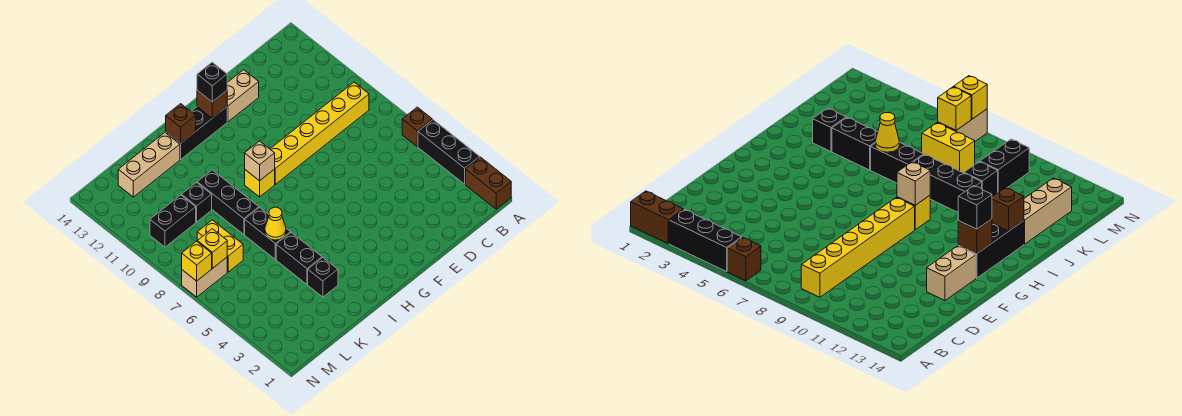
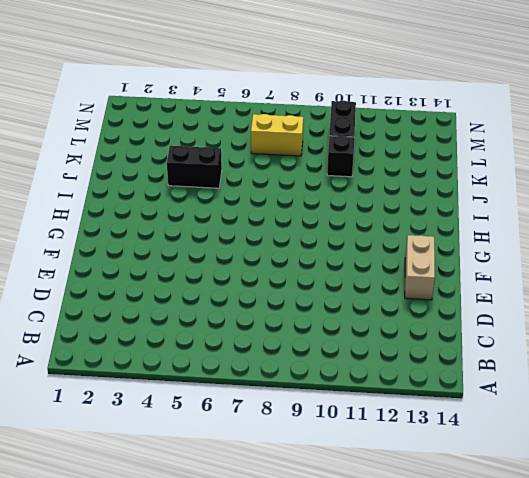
none -> brown brick A1:A2 level 1
none -> black brick A3:A5 level 1
none -> brown brick A6 level 1

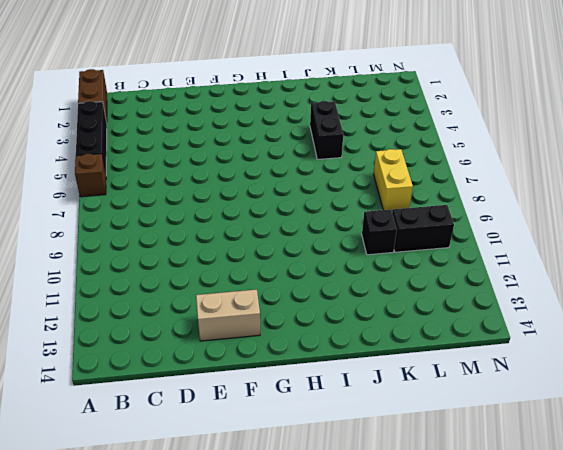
none -> yellow brick B9:G9 level 1
none -> black brick G13:I13 level 1
none -> yellow brick H9 level 1

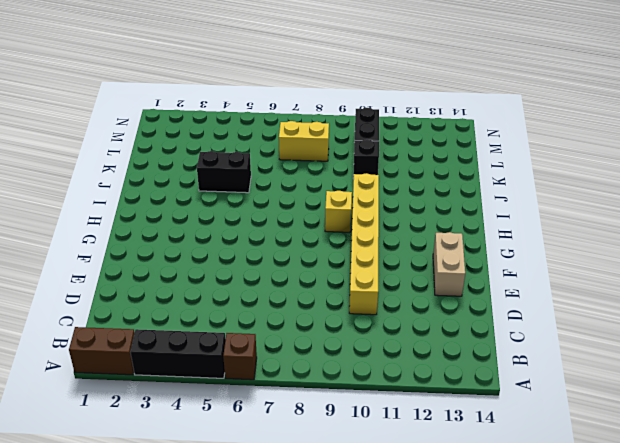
yellow brick D10:I10 level 1 -> yellow brick B9:G9 level 1
none -> black brick G13:I13 level 1
none -> black brick J3 level 1
none -> black brick J6:J7 level 1

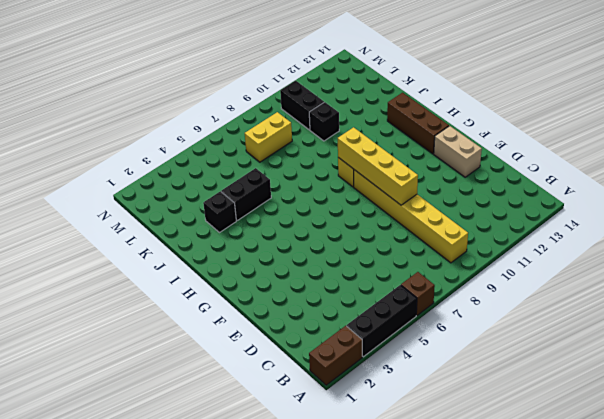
yellow brick E9:H9 level 2 -> tan brick H9 level 2
brown brick G13:I13 level 1 -> black brick G13:I13 level 1
none -> black brick J6:J7 level 1
none -> black brick J8:J10 level 1
none -> tan brick J13:L13 level 1

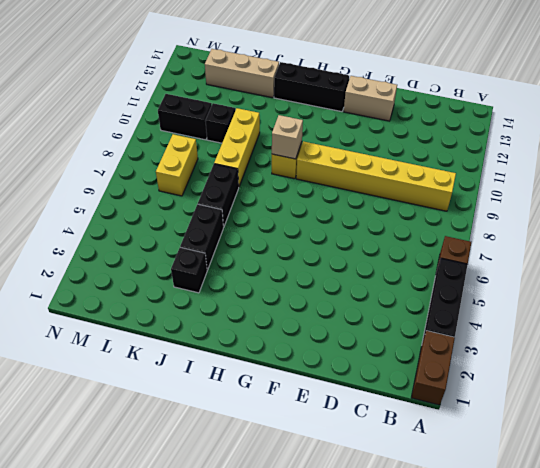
yellow brick J8:J10 level 1 -> black brick J8:J10 level 1
none -> tan brick M7:N7 level 1
none -> brown brick G13 level 2
none -> brown brick I13 level 2

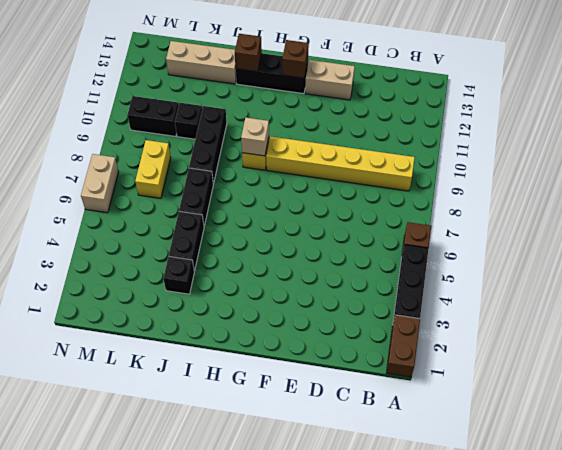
tan brick N6:N7 level 1 -> tan brick M7:N7 level 1
none -> yellow cone J6 level 2
none -> yellow brick M7 level 2
none -> yellow brick N7 level 2

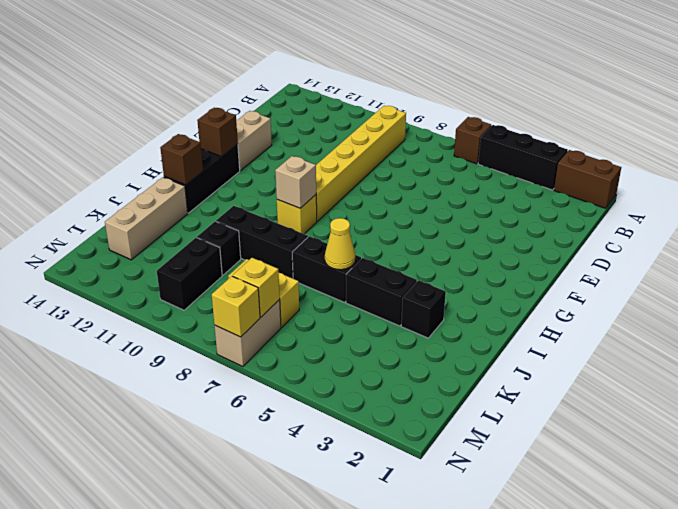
none -> black brick G13 level 3

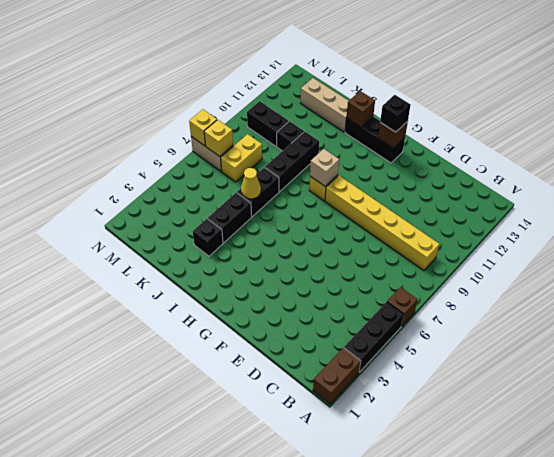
none -> tan brick E13:F13 level 1

